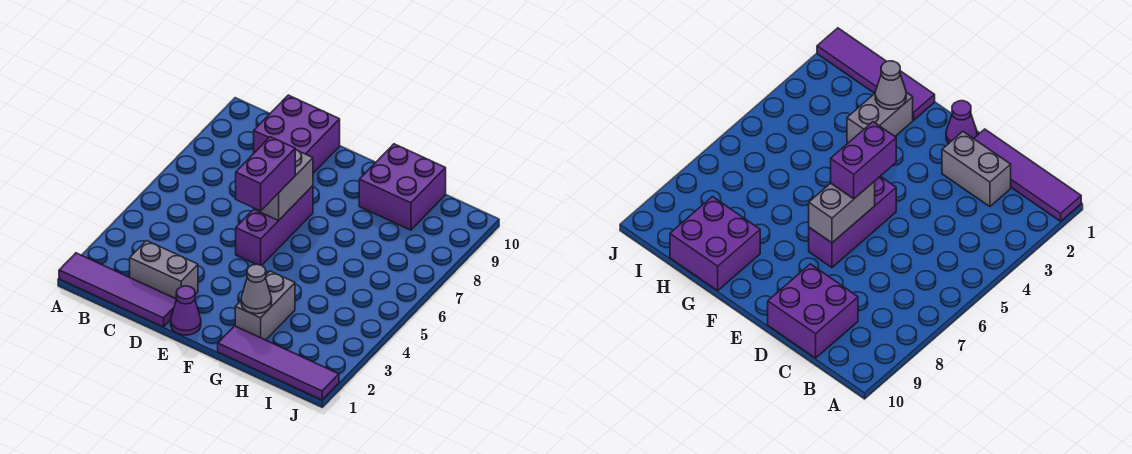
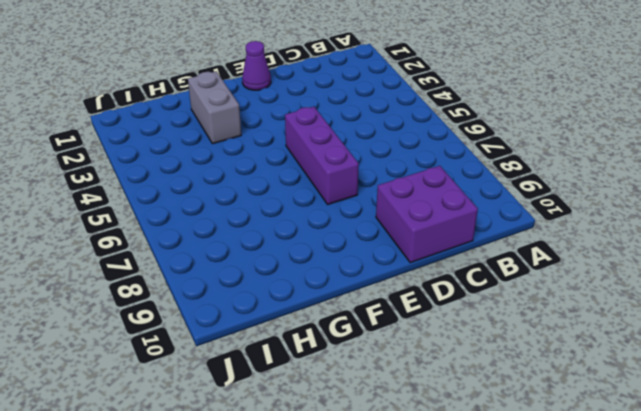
none -> purple tile A1:D1 level 1
none -> grey brick C2:D2 level 1

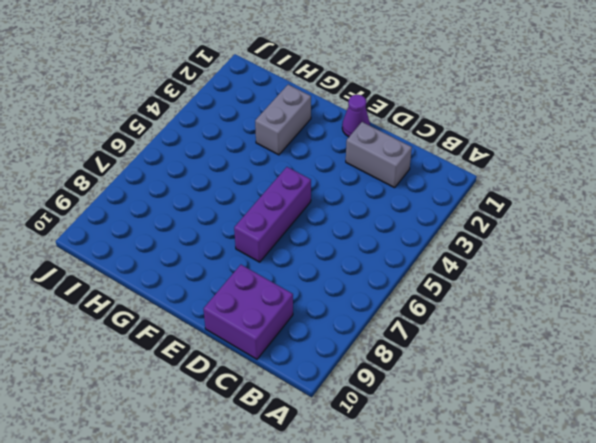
none -> purple tile A1:D1 level 1
none -> purple tile G1:J1 level 1

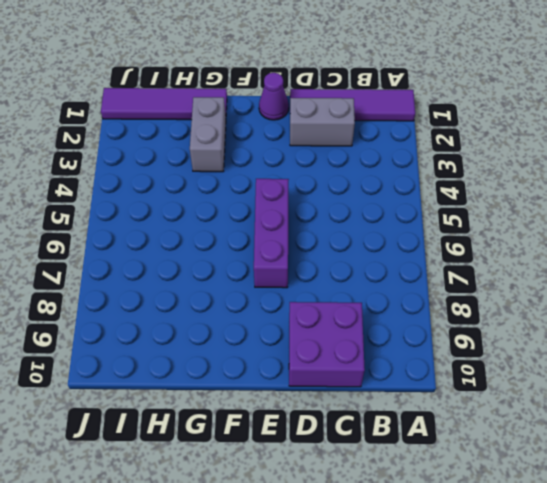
none -> purple brick G9:H10 level 1
none -> grey brick E6:E7 level 2

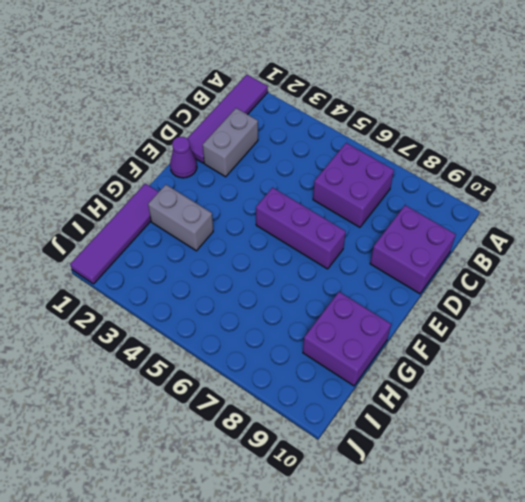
purple brick B6:C7 level 1 -> none
none -> grey brick E6:E7 level 2
none -> grey cone G2 level 2

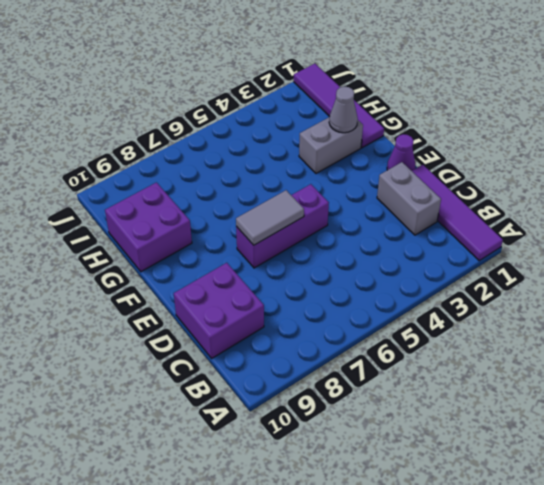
grey tile E6:E7 level 2 -> grey brick E6:E7 level 2
none -> purple brick E5:E6 level 3

